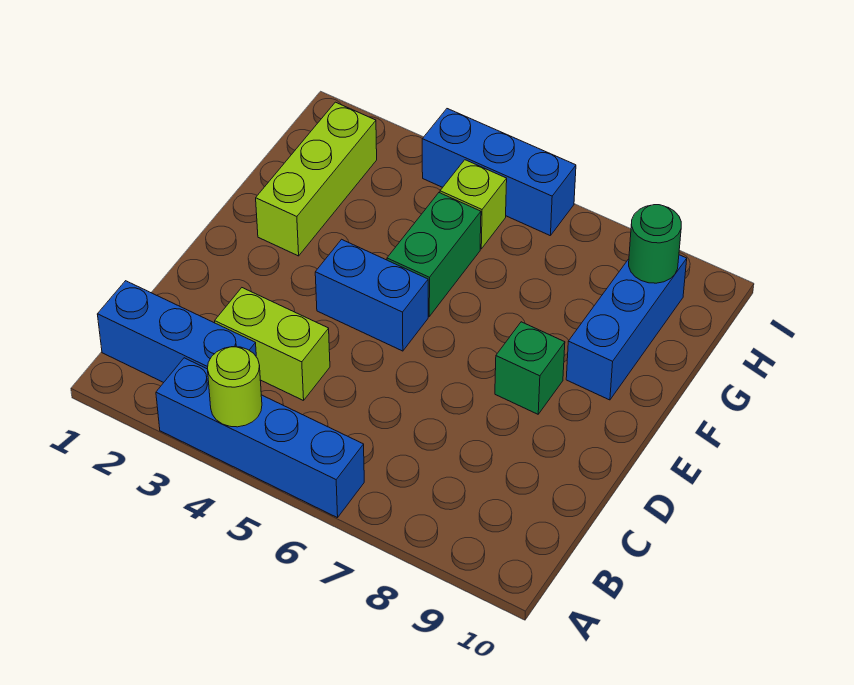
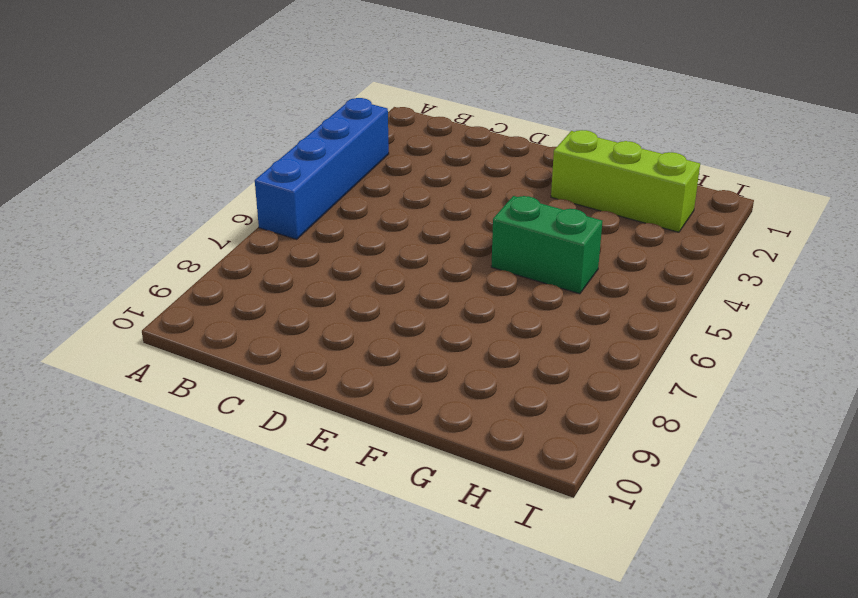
none -> blue brick B1:B3 level 1
none -> lime brick C3:C4 level 1
none -> blue brick E4:E5 level 1

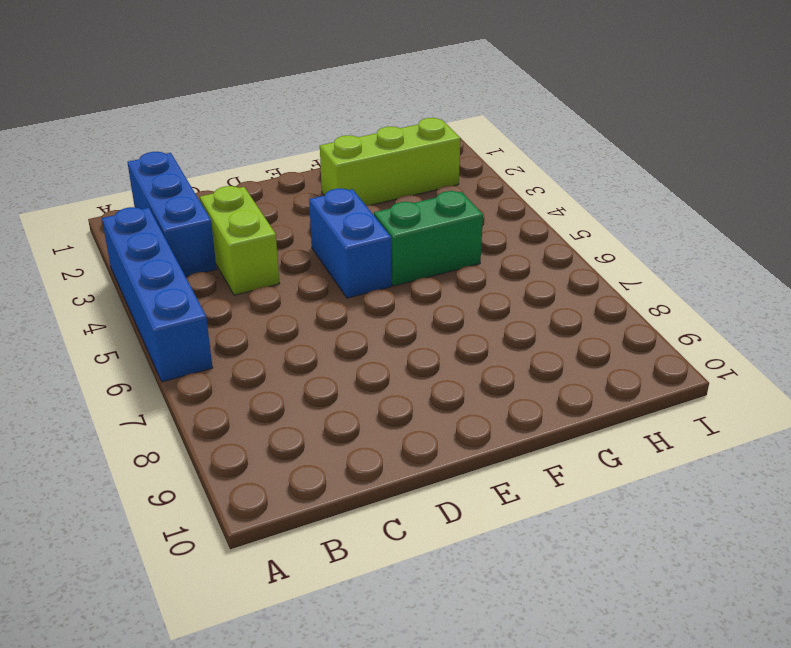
none -> green brick E8 level 1
none -> blue brick F9:H9 level 1
none -> lime brick H5 level 1

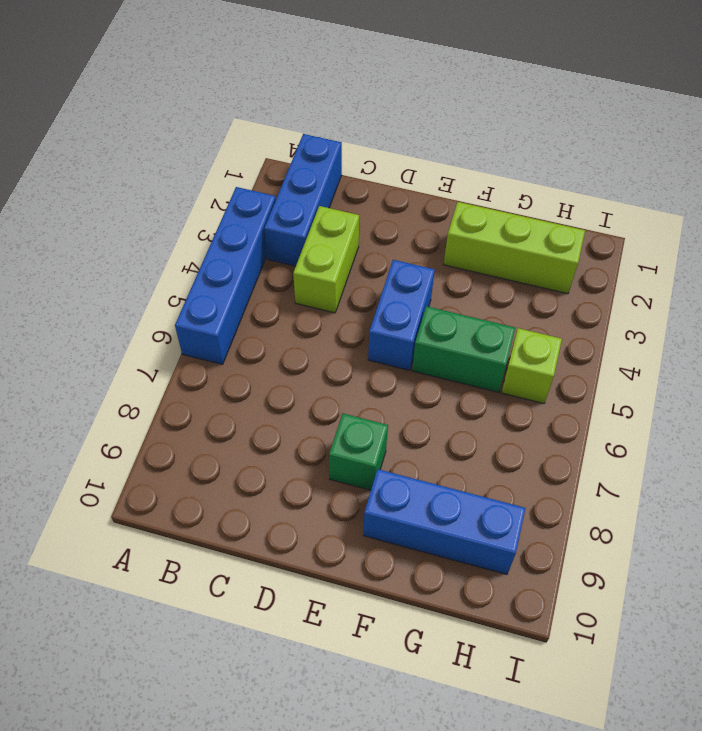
none -> blue brick I4:I6 level 1
none -> lime round brick A4 level 2
none -> green round brick H9 level 2

